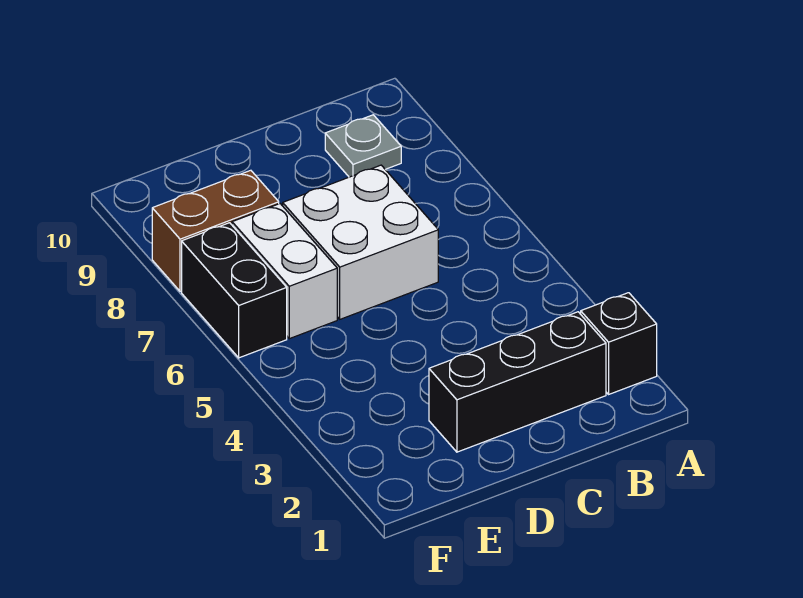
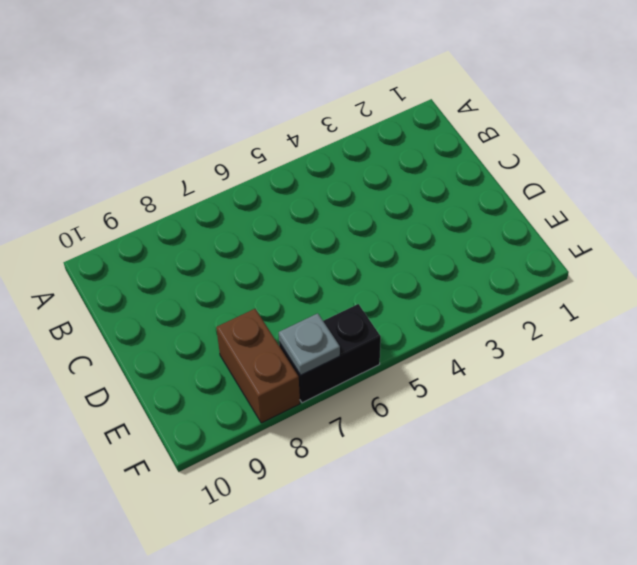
grey plate F7 level 2 -> grey plate B9 level 1
none -> black brick A2 level 1
none -> black brick B2:D2 level 1

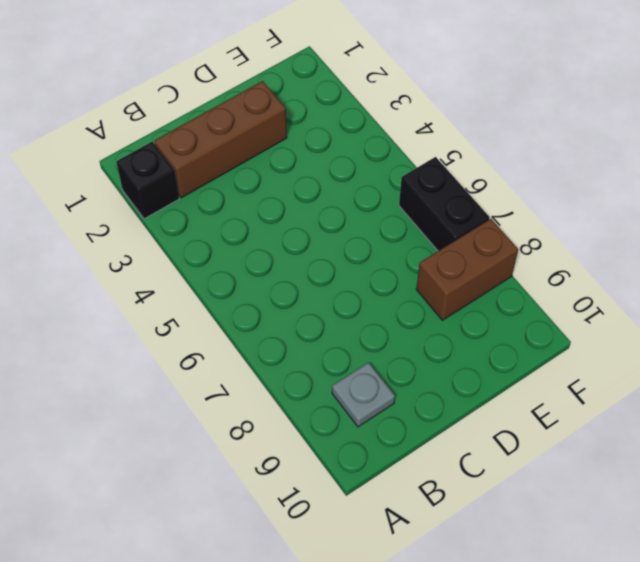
brown brick B2:D2 level 1 -> black brick B2:D2 level 1
none -> white brick C6:D7 level 1
none -> white brick E6:E7 level 1

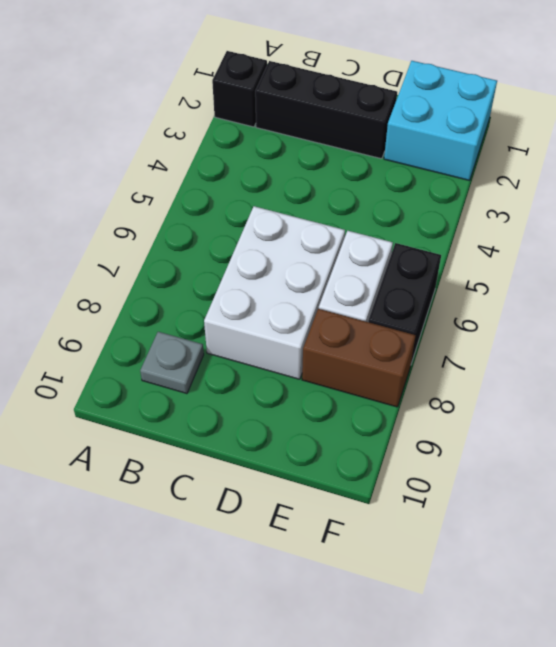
white brick C6:D8 level 1 -> white brick C6:D7 level 1
cyan brick E1:F2 level 1 -> none

